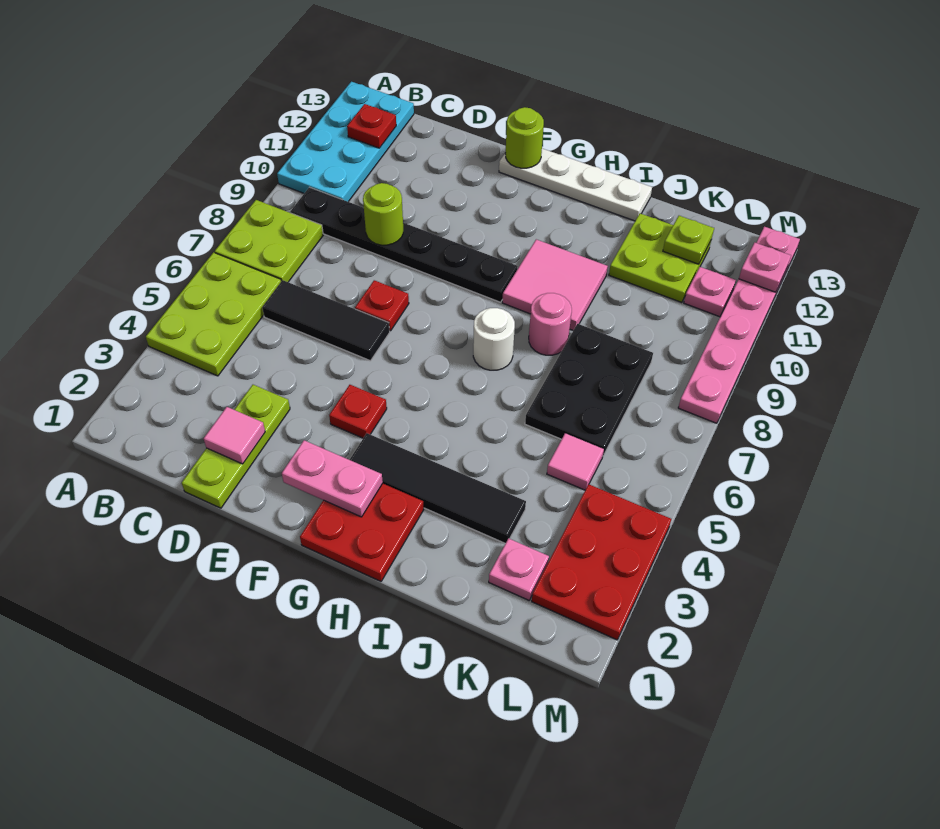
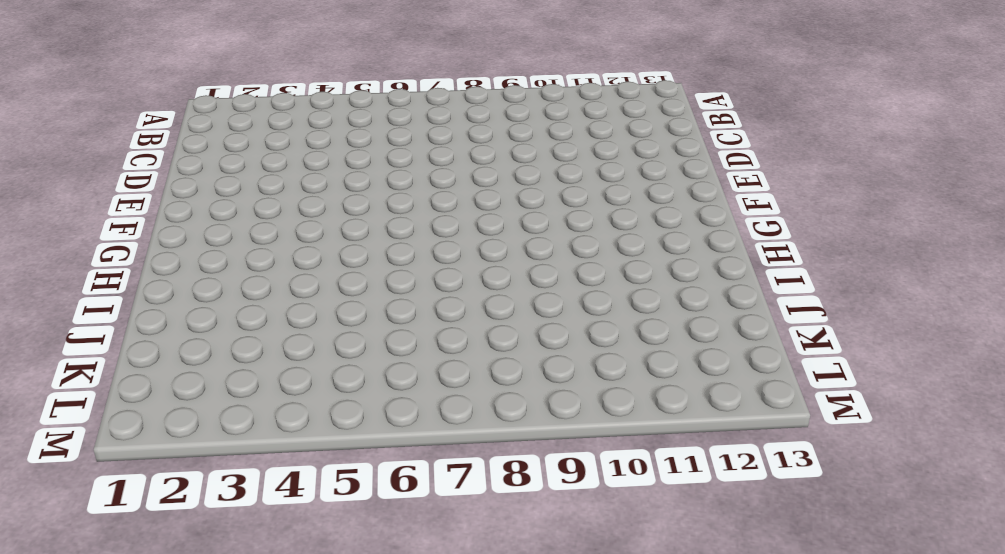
none -> lime plate A4:B6 level 1
none -> lime plate A7:B8 level 1
none -> cyan plate A10:B13 level 1

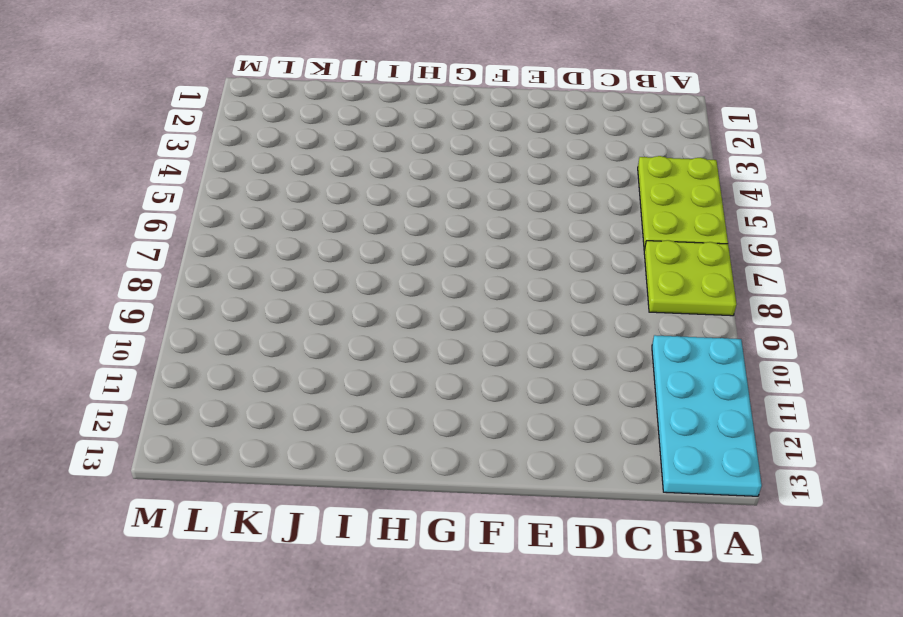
none -> black plate B9:G9 level 1
none -> black tile C6:E6 level 1
none -> lime plate D1:D3 level 1

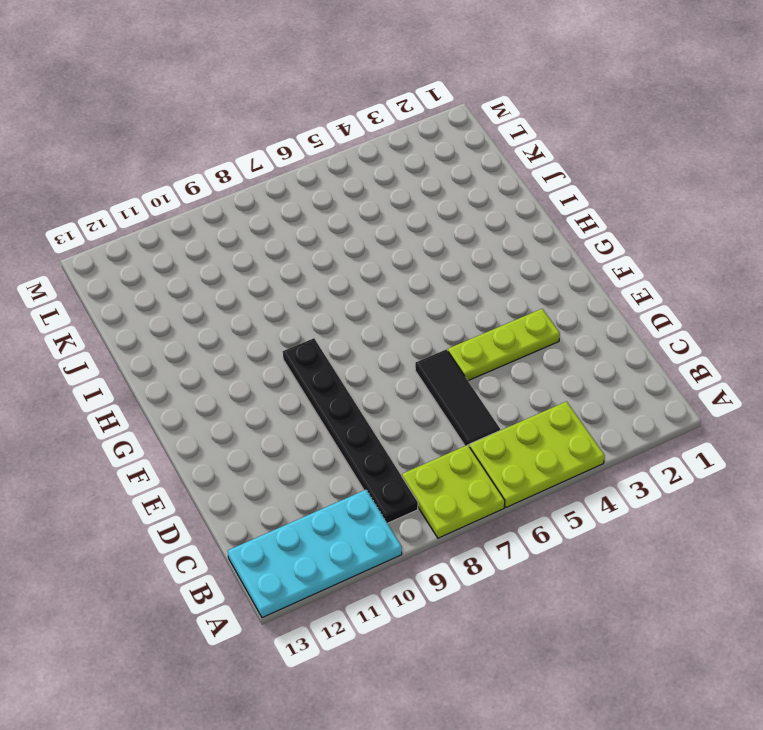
lime plate E3:E5 level 1 -> lime plate D1:D3 level 1
none -> red plate E7 level 1
none -> red plate F4 level 1
none -> white plate F13:I13 level 1

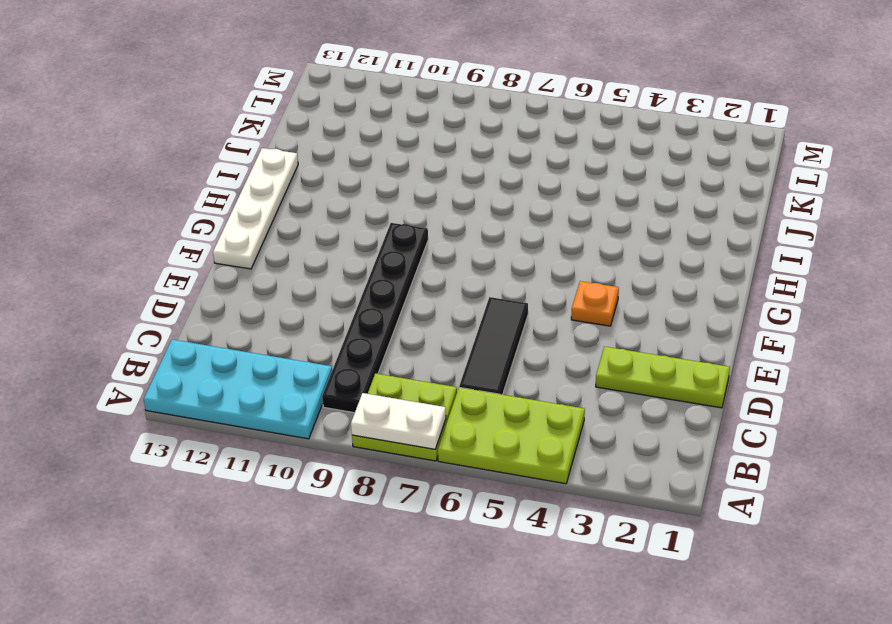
white plate A7:A8 level 2 -> none
orange plate F4 level 1 -> red plate F4 level 1
none -> red plate E7 level 1
none -> red plate G1:H2 level 1
none -> black tile G3:J3 level 1

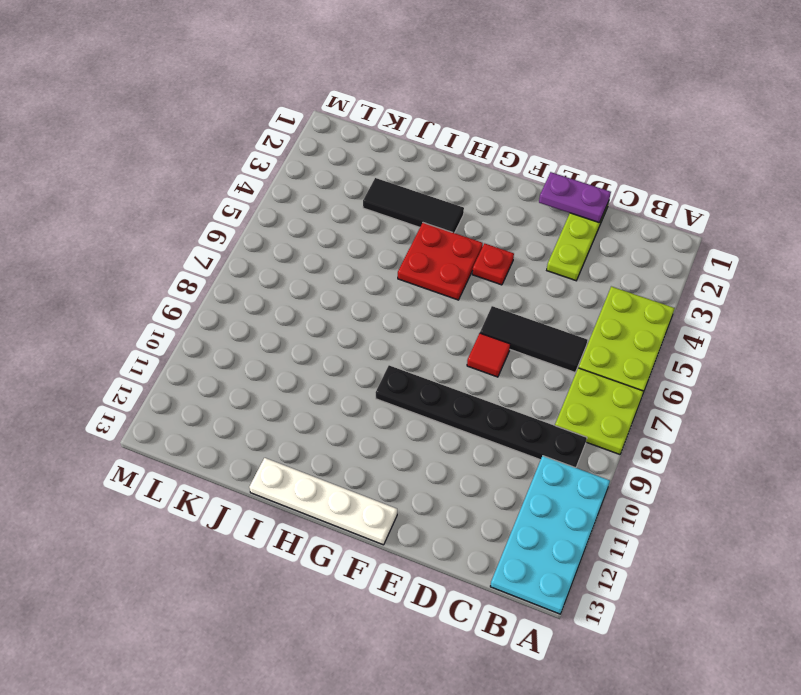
purple plate D1:E1 level 2 -> none
red tile E7 level 1 -> red plate E7 level 1
red plate G4:H5 level 1 -> red plate G1:H2 level 1
black tile H3:J3 level 1 -> black tile G3:J3 level 1
none -> white round brick H7 level 1
none -> pink tile H9:I10 level 1
none -> pink round brick I8 level 1

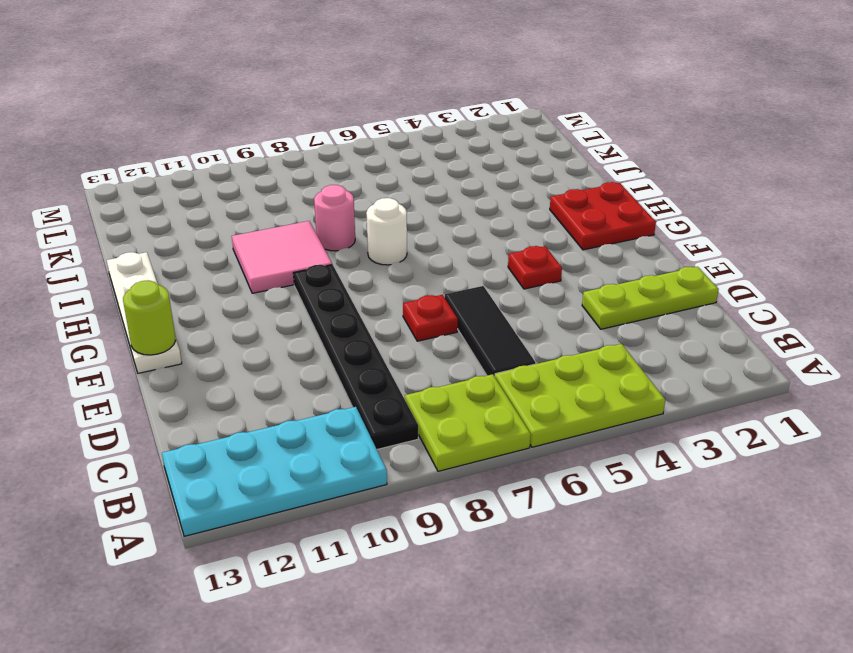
none -> black tile G3:J3 level 1
none -> black plate J6:K8 level 1
none -> lime plate J11:K12 level 1

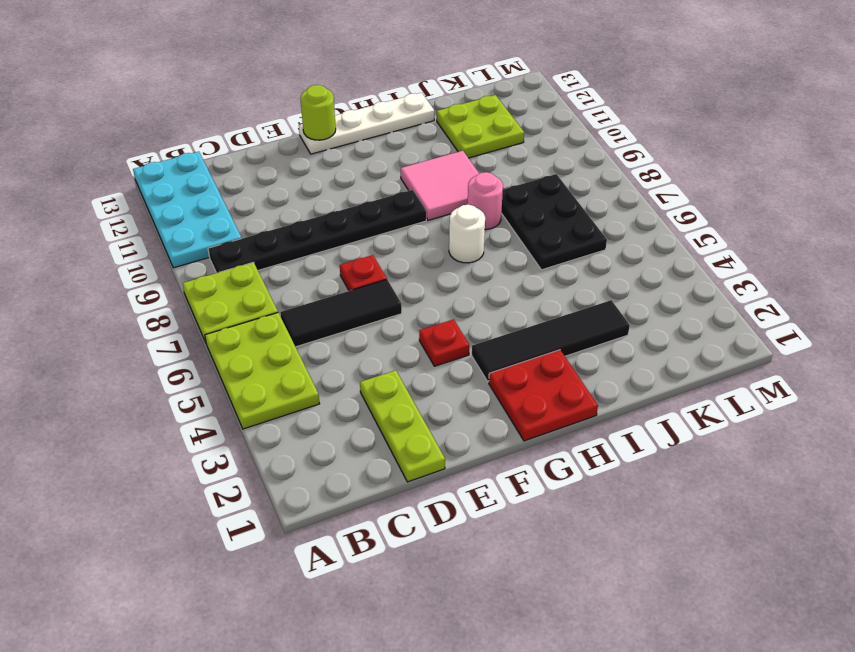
none -> pink plate K2 level 1
none -> pink tile K5 level 1
none -> red plate L2:M4 level 1

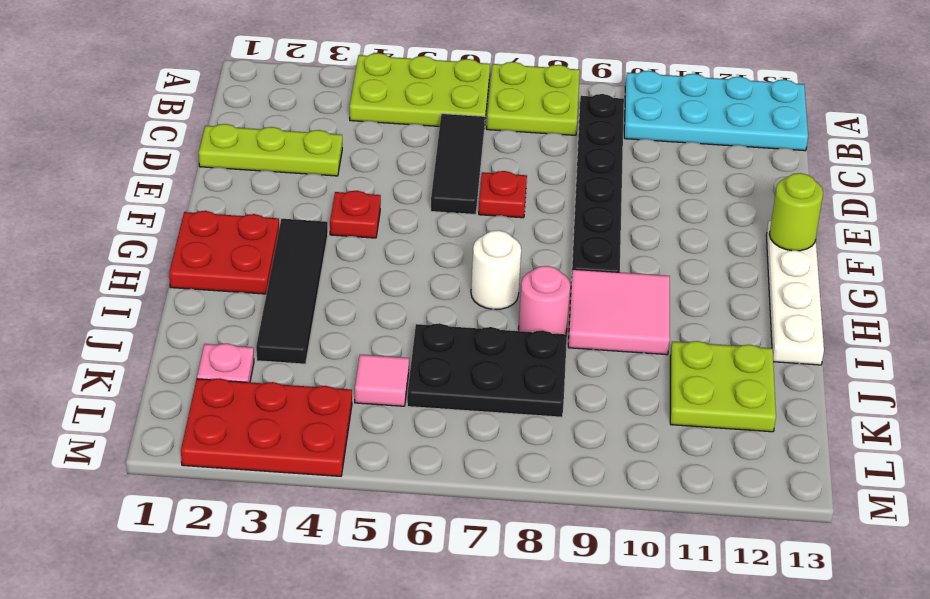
none -> pink plate L11 level 1
none -> pink plate M8:M13 level 1
none -> red plate B12 level 2

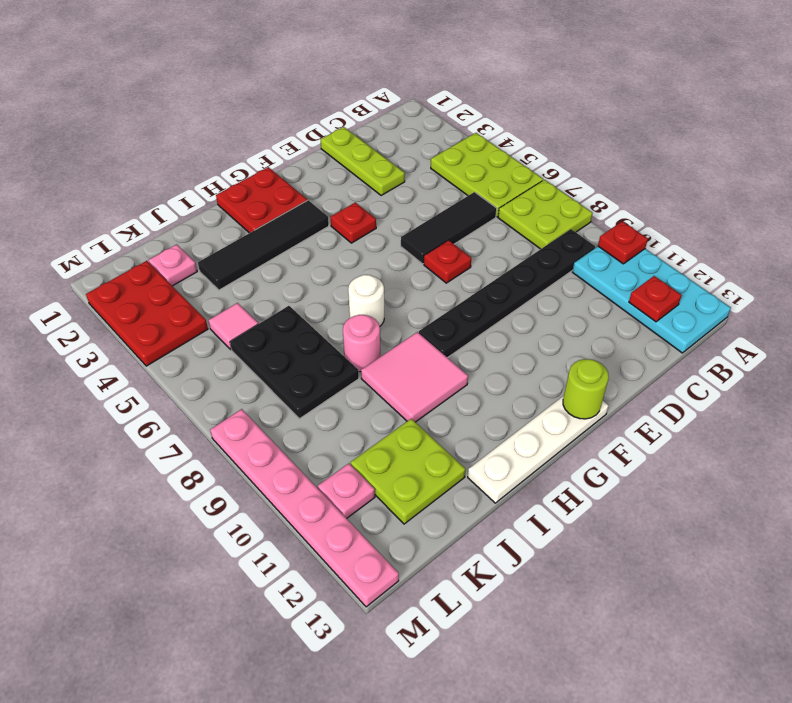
red plate A10 level 2 -> none
none -> pink tile D2 level 2
none -> lime round brick D9 level 2
none -> pink plate F2:G2 level 2

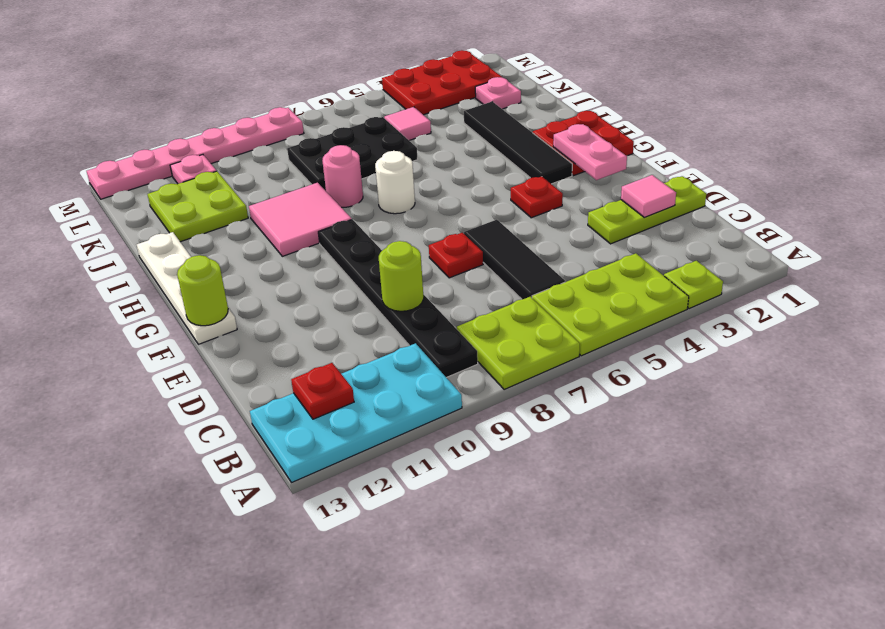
lime plate A3 level 1 -> lime plate K12 level 2
none -> pink plate M12 level 2

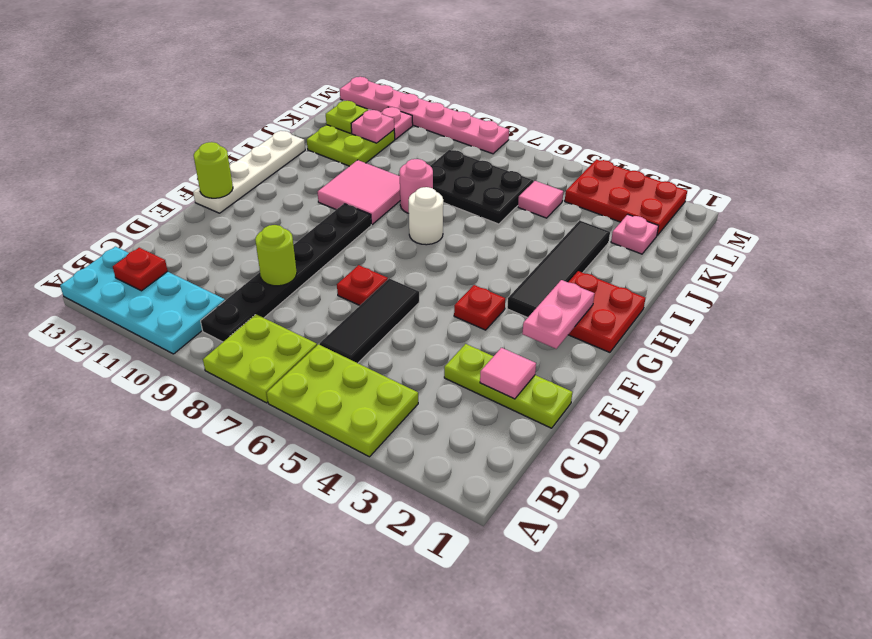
pink plate K11 level 2 -> pink plate M12 level 2

